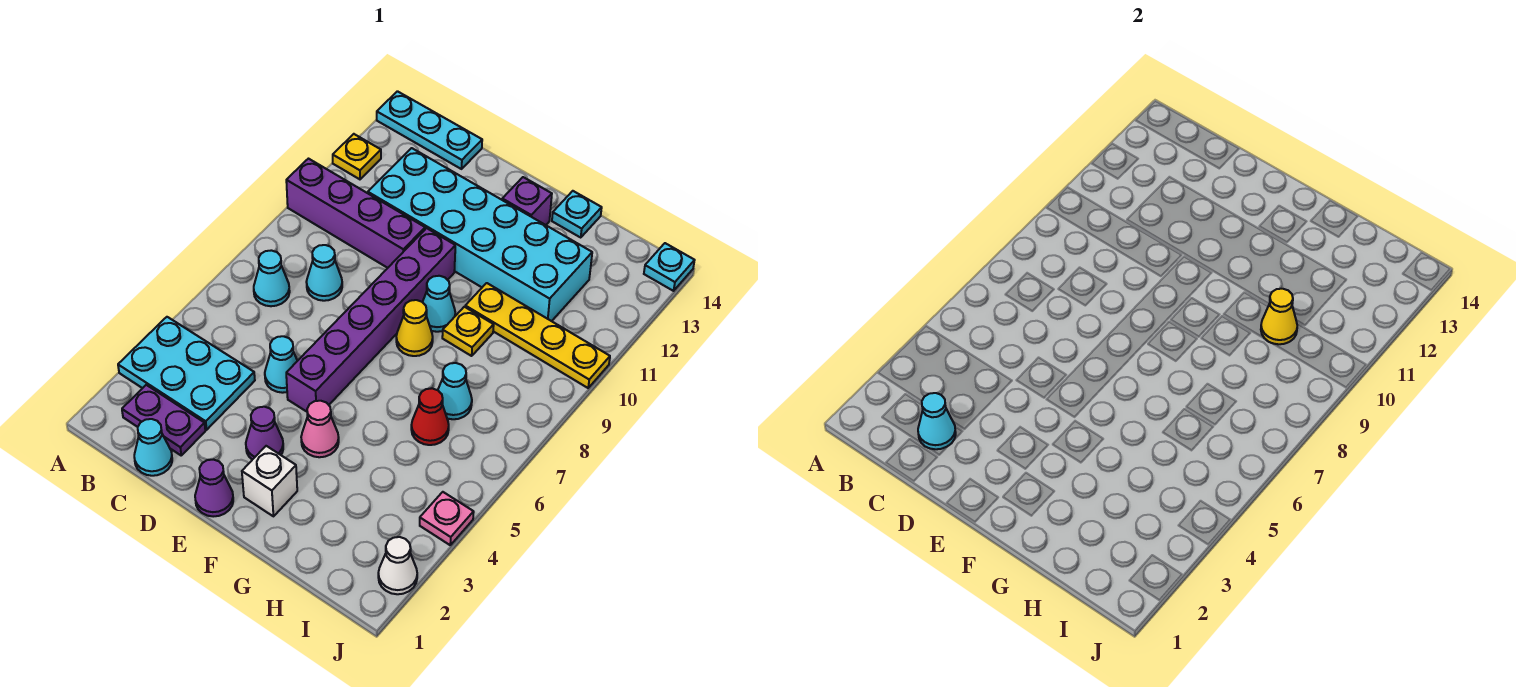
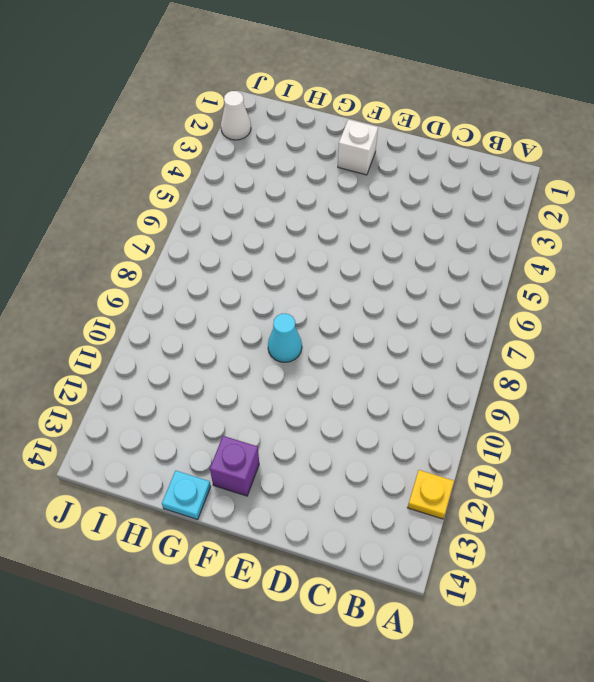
none -> cyan plate A3:C4 level 1
none -> purple brick A10:D10 level 1
none -> cyan plate A14:C14 level 1

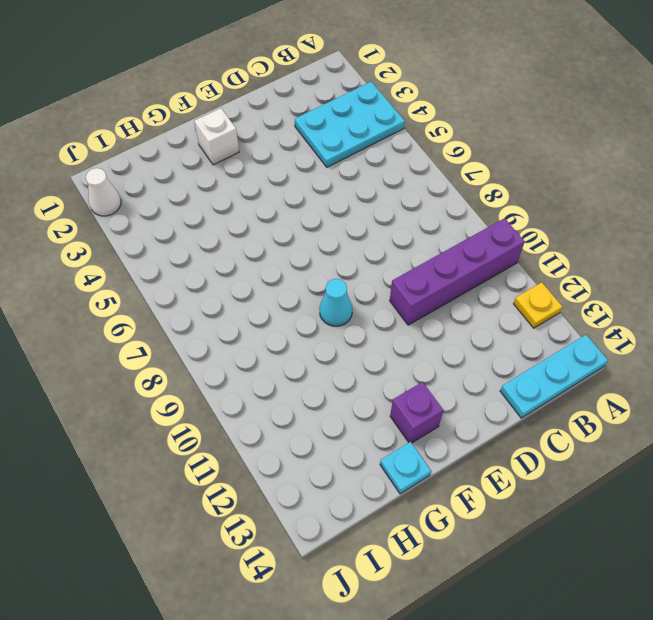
none -> purple plate B2:C2 level 1
none -> cyan cone B7 level 1
none -> cyan cone C1 level 1

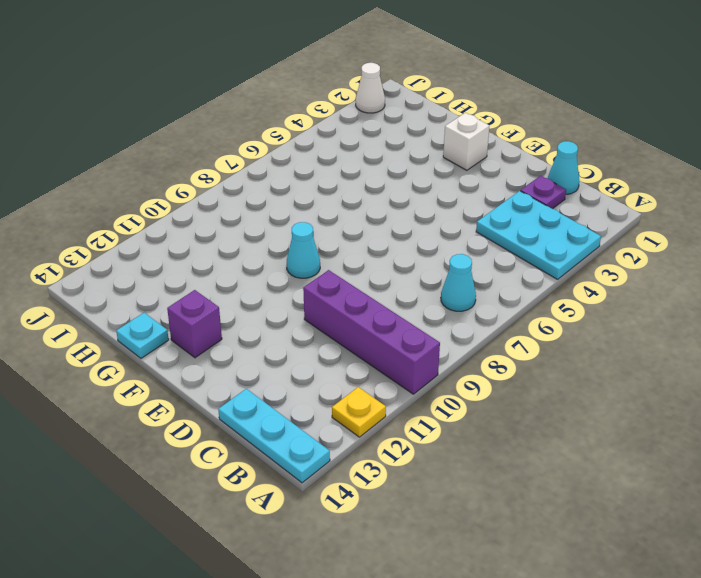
purple plate C2 level 1 -> purple plate B2:C2 level 1
none -> cyan cone C8 level 1
none -> cyan brick C11:H12 level 1
none -> cyan cone D5 level 1

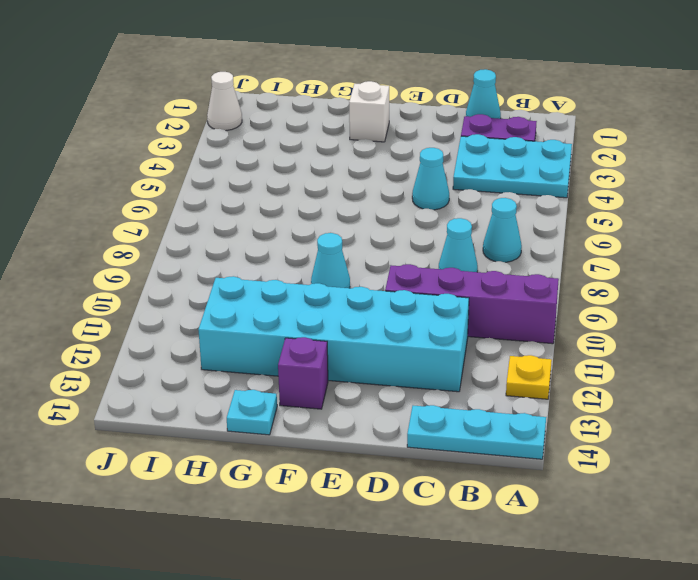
none -> purple cone E1 level 1
none -> purple cone E3 level 1
none -> purple brick E5:E10 level 1

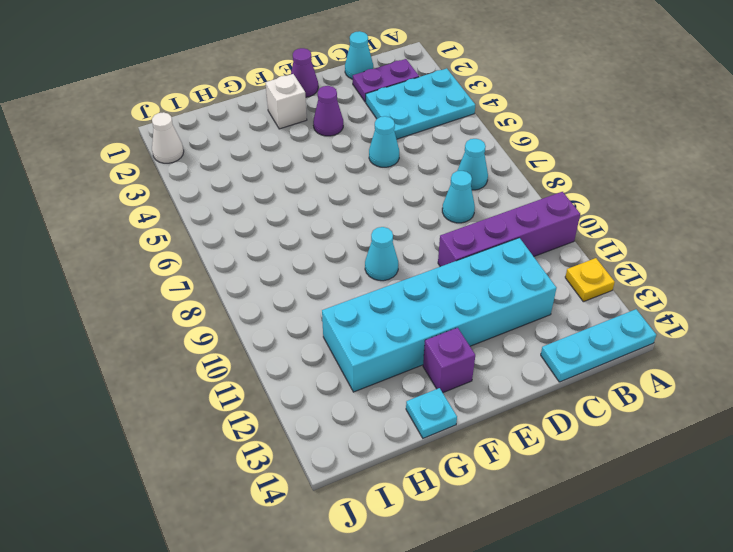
none -> purple brick E5:E10 level 1
none -> pink cone F4 level 1
none -> yellow cone F8 level 1

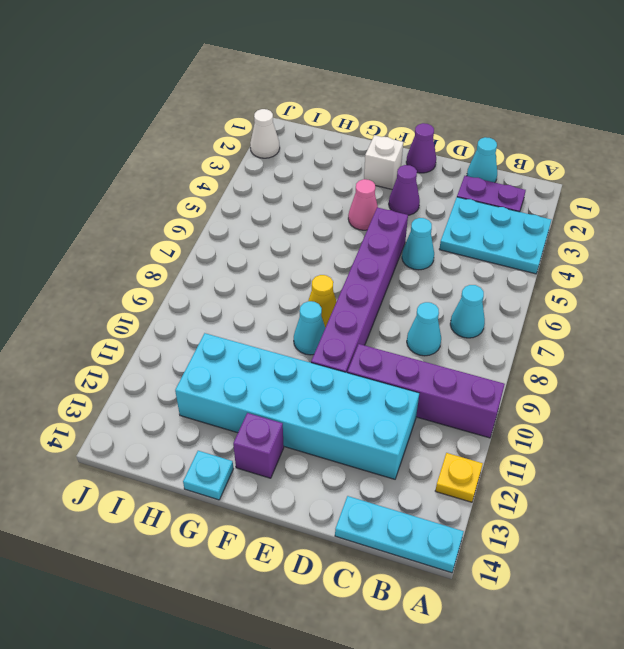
none -> yellow plate G9 level 1
none -> yellow plate G10:J10 level 1
none -> red cone H6 level 1

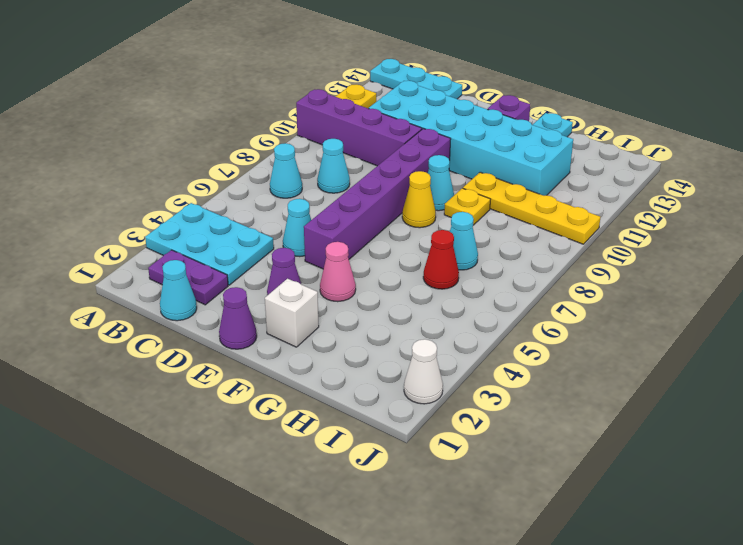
none -> pink plate J4 level 1
none -> cyan plate J14 level 1
none -> cyan cone C2 level 2

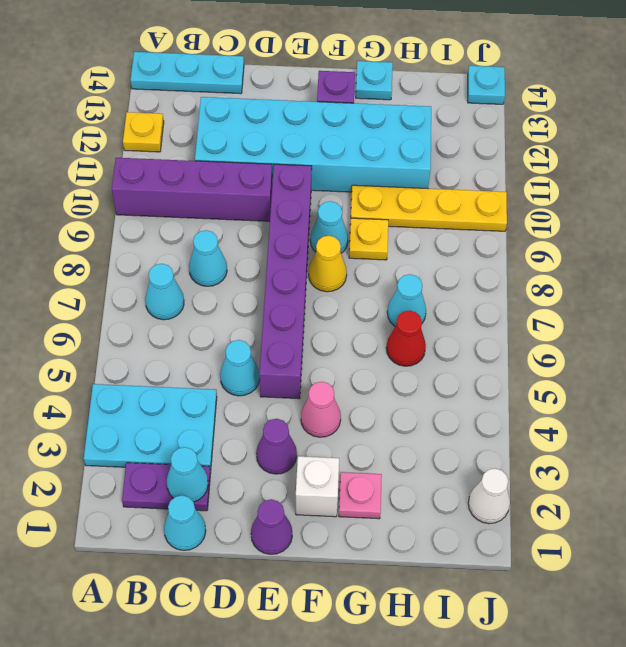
pink plate G2 level 1 -> pink plate J4 level 1
none -> yellow cone H10 level 2

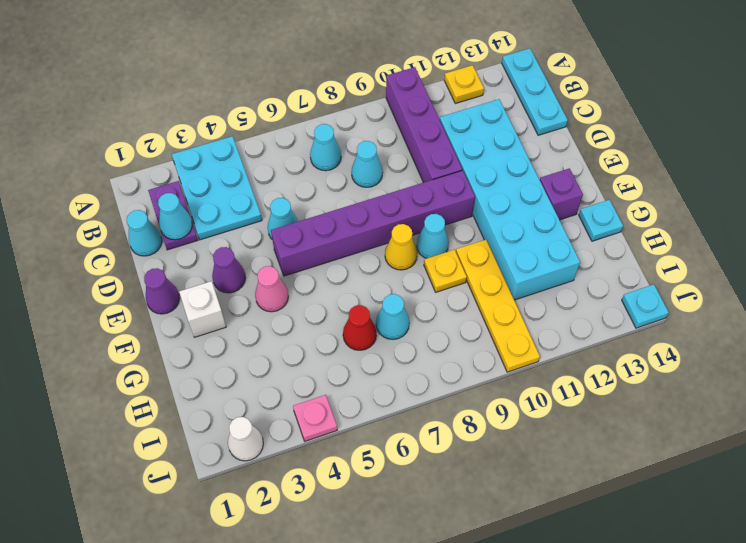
none -> yellow cone H10 level 2

